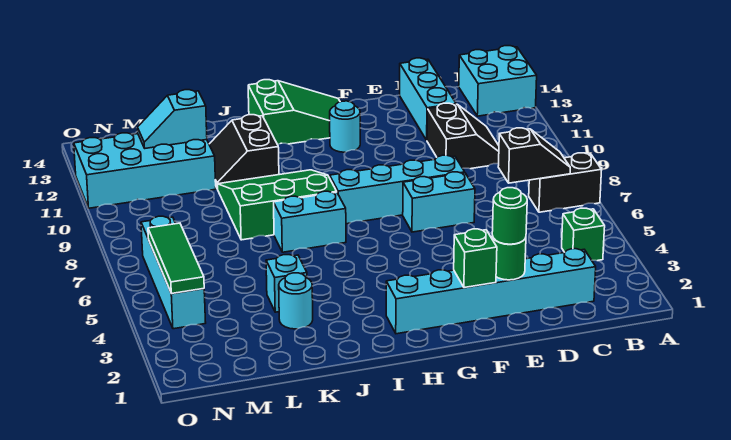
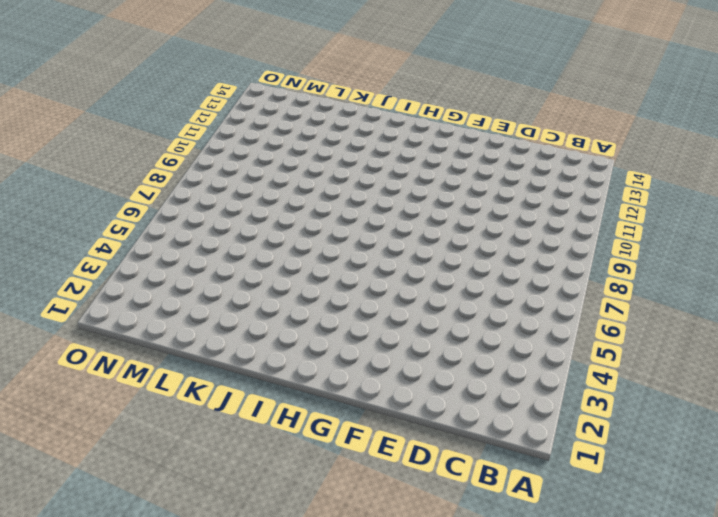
none -> black brick A7:B7 level 1
none -> cyan brick A13:B14 level 1
none -> green brick B4 level 1

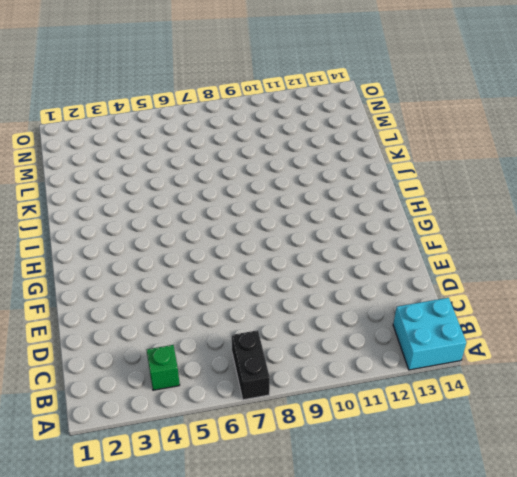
none -> cyan brick C2:H2 level 1
none -> black slope C10:D11 level 1 top D
none -> cyan brick D12:D14 level 1

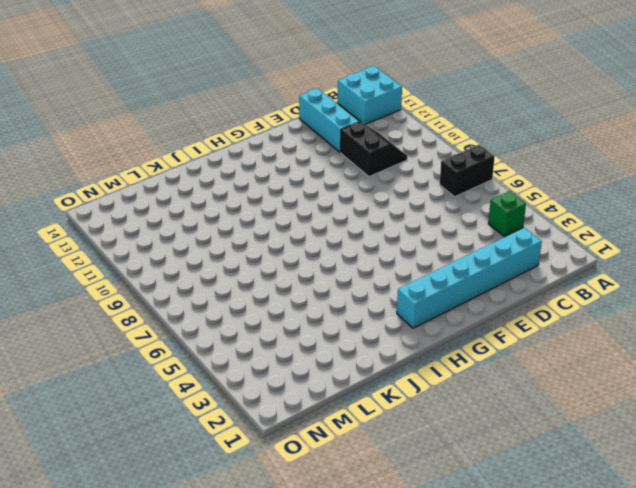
none -> cyan brick E7:F7 level 1
none -> cyan brick E8:H8 level 1
none -> cyan round brick G12 level 1

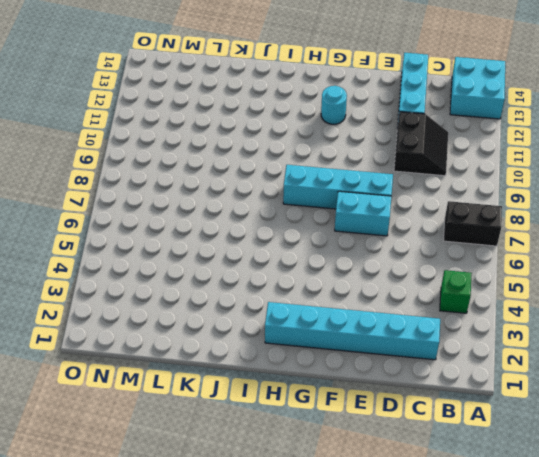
none -> green slope G13:I14 level 1 top I
none -> cyan brick I7:J7 level 1
none -> green slope I8:K10 level 1 top 8

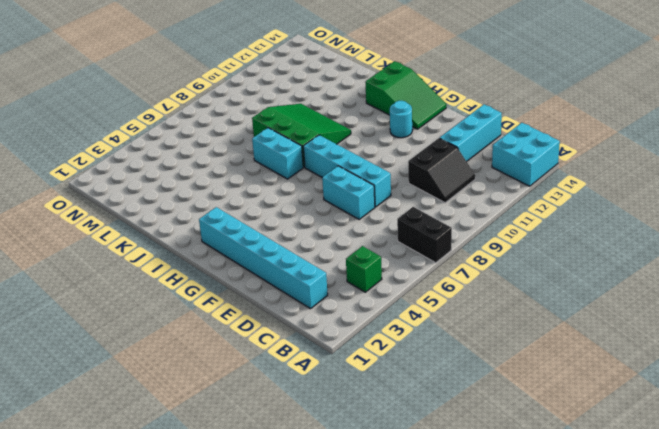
none -> black slope J11:K12 level 1 top J
none -> cyan round brick K3 level 1
none -> cyan brick K4 level 1

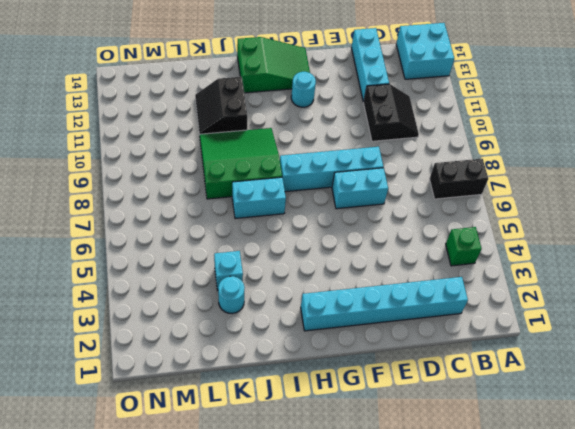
none -> cyan brick L11:O12 level 1
none -> cyan brick N4:N7 level 1
none -> black slope B7:C7 level 2 top C

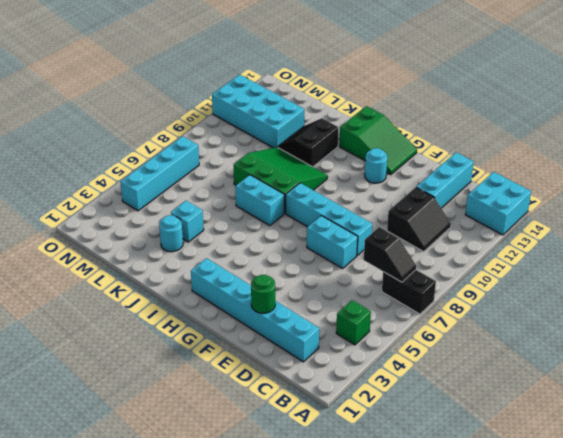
none -> green brick F2 level 2
none -> cyan slope L12:M12 level 2 top L
none -> green tile N4:N6 level 2

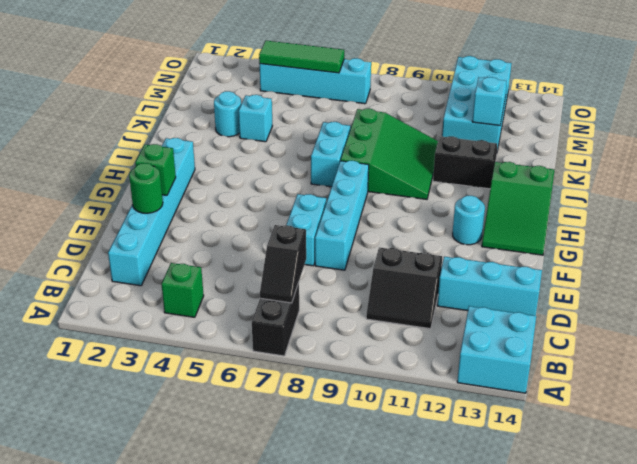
none -> green round brick E2 level 3

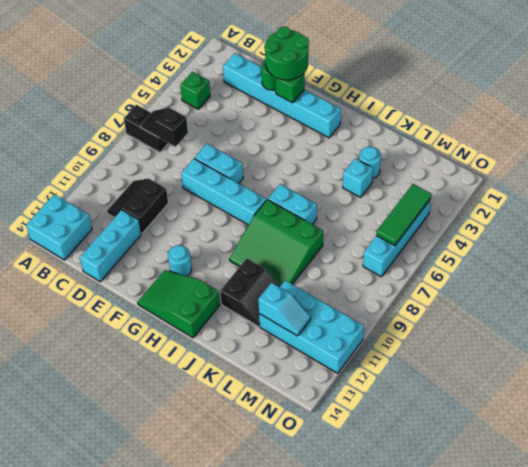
green round brick E1:F2 level 3 -> green round brick E2 level 3

